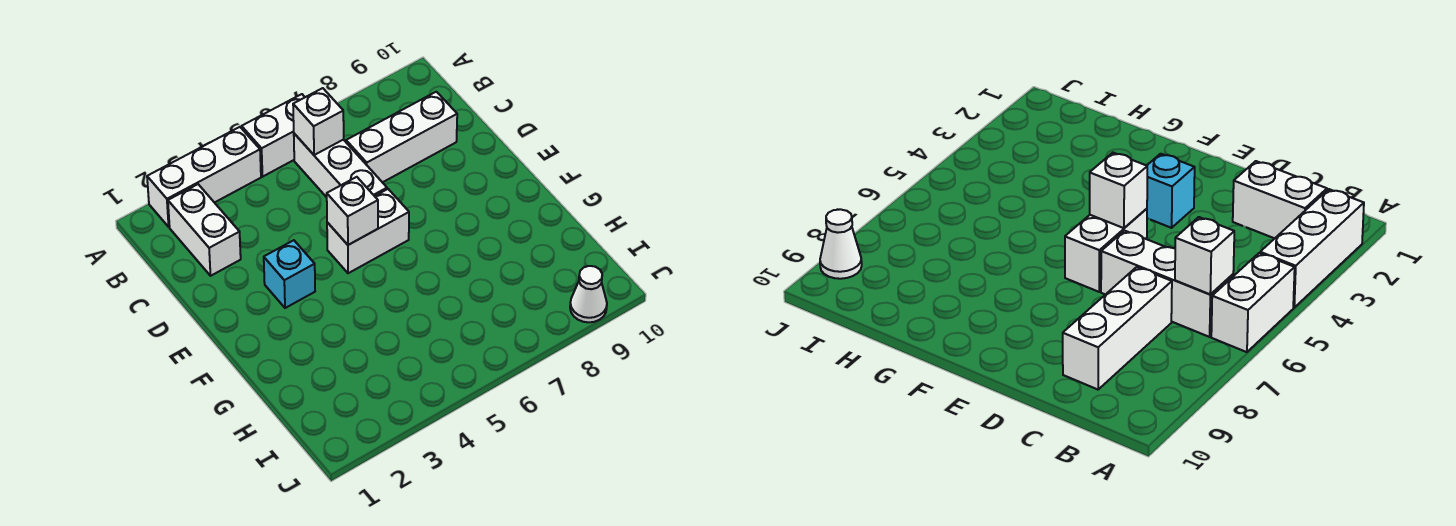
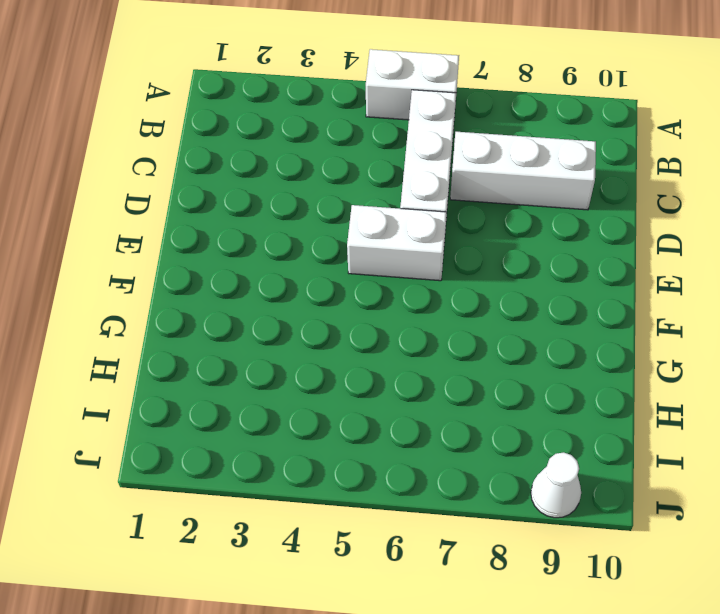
none -> white brick A2:A4 level 1
none -> white brick B2:C2 level 1

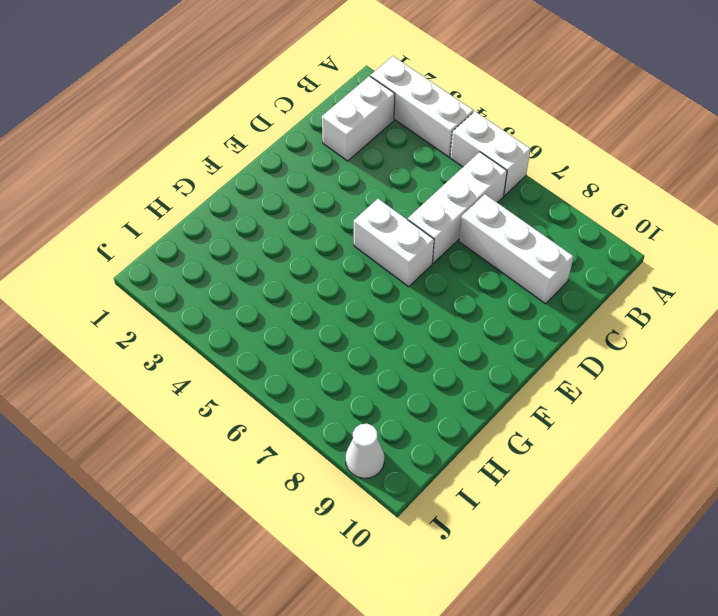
none -> cyan brick E3 level 1
none -> white brick B6 level 2

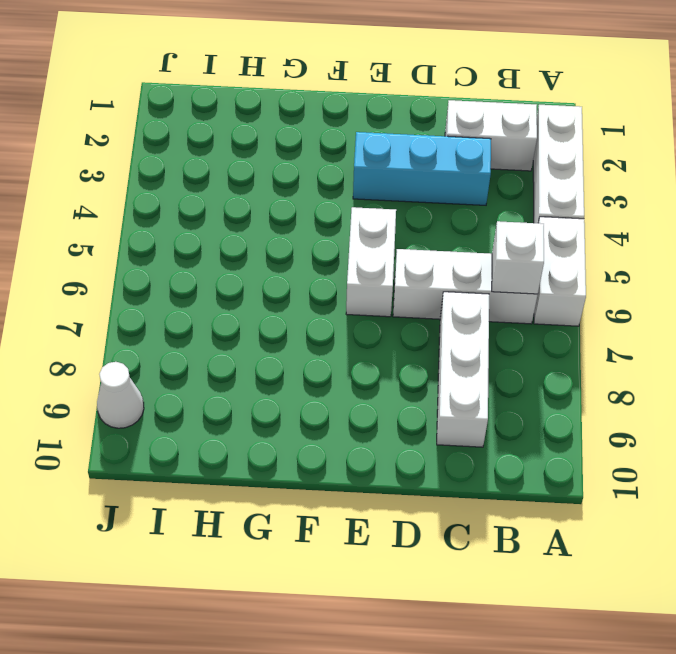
cyan brick C3:E3 level 1 -> cyan brick E3 level 1
none -> white brick E5 level 2

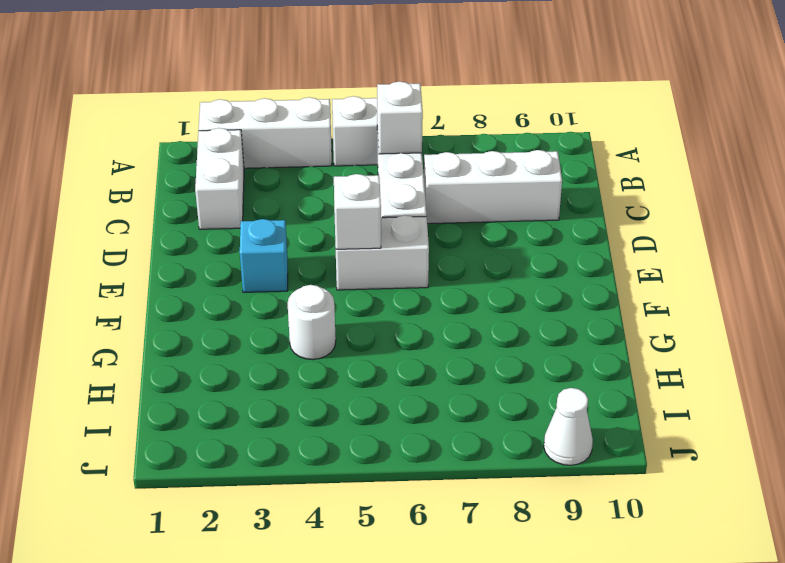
white round brick G4 level 1 -> none

